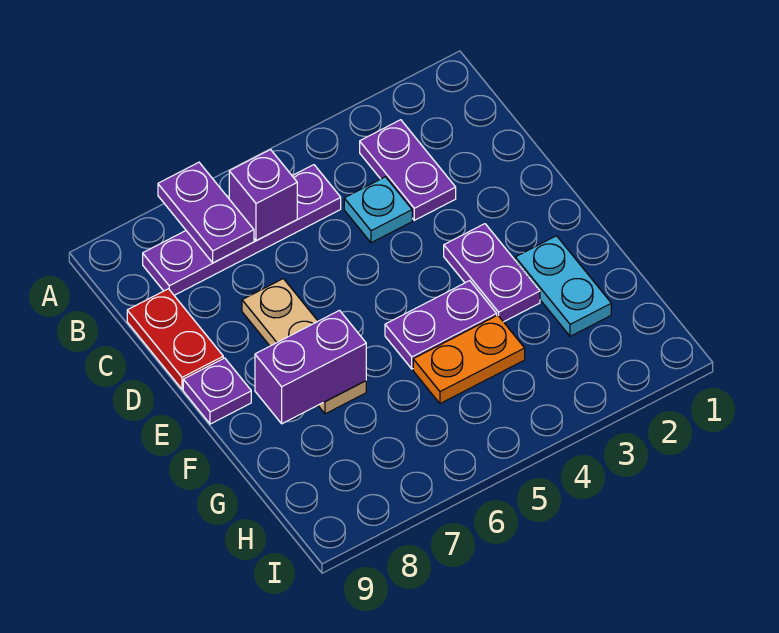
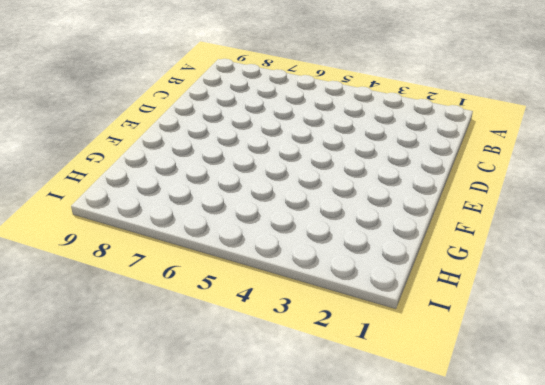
none -> purple plate B3:C3 level 1
none -> purple plate B5:B8 level 1
none -> cyan plate C4 level 1

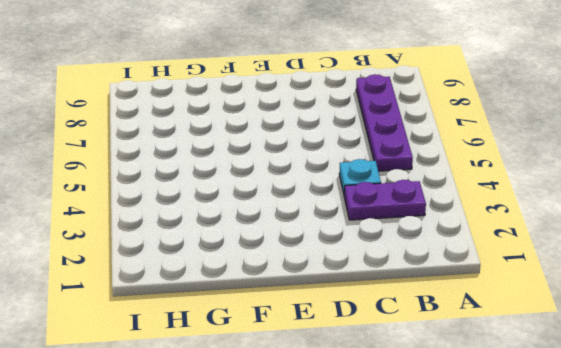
none -> red plate C9:D9 level 1
none -> tan plate D7:F7 level 1
none -> purple plate E3:F3 level 1

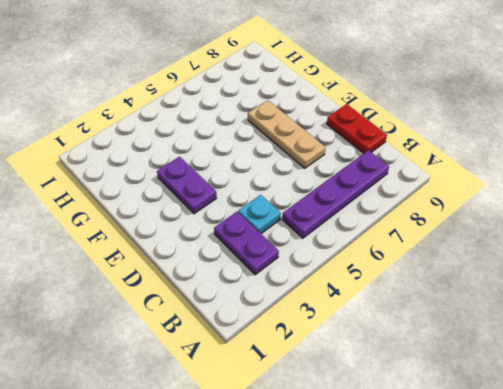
none -> purple plate E9 level 1
none -> cyan plate F2:G2 level 1
none -> purple plate F4:F5 level 1

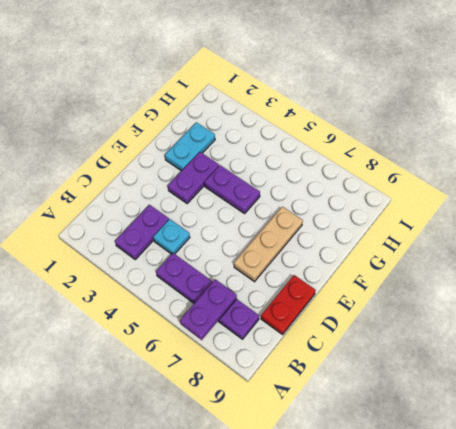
none -> purple plate E9 level 1
none -> orange plate G4:G5 level 1
none -> purple brick B6 level 2

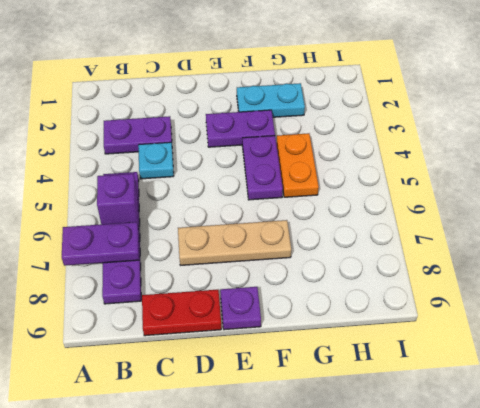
none -> purple brick F7:F8 level 2

